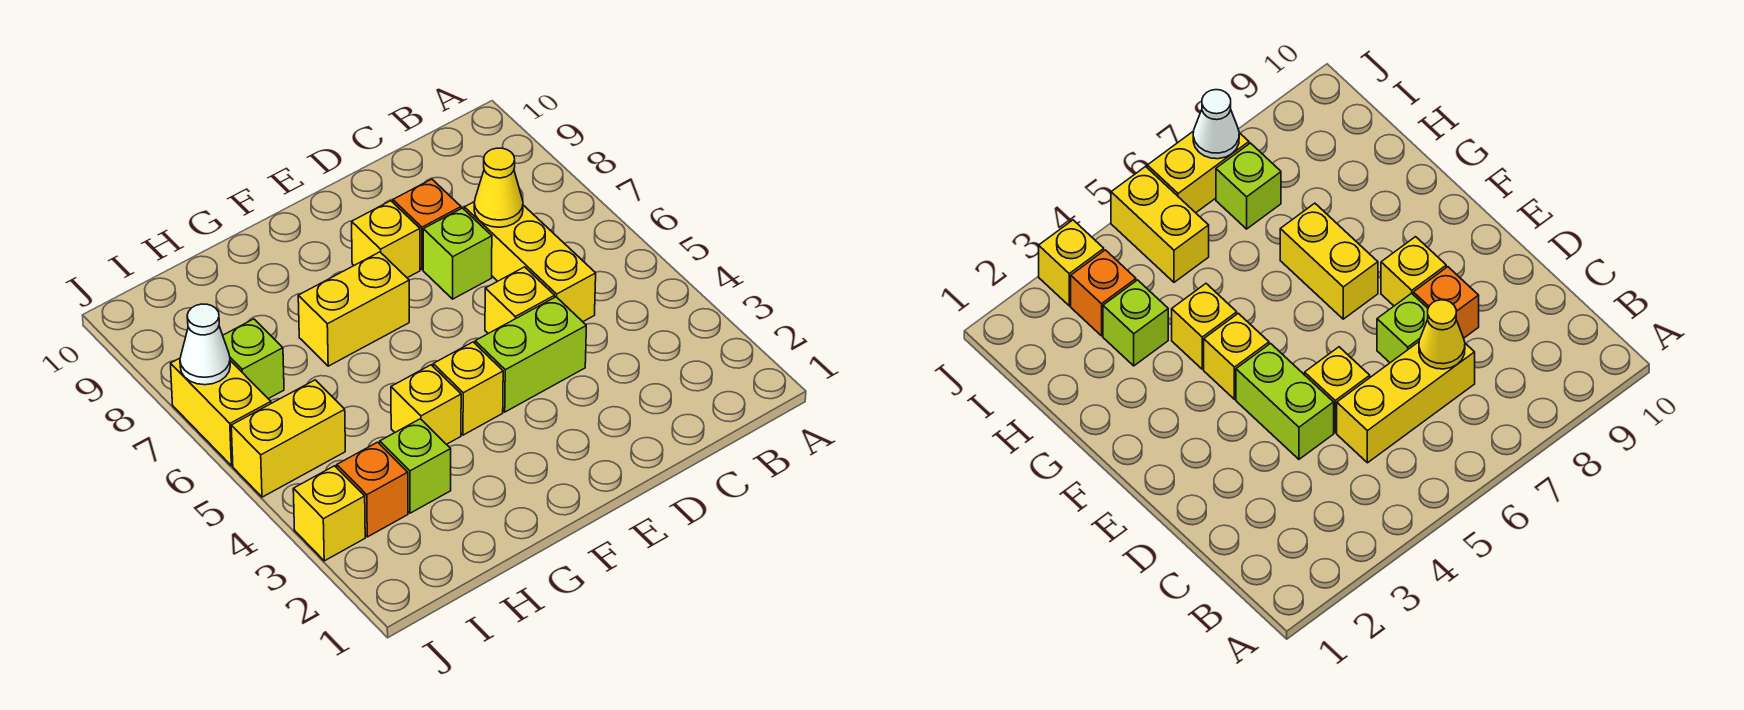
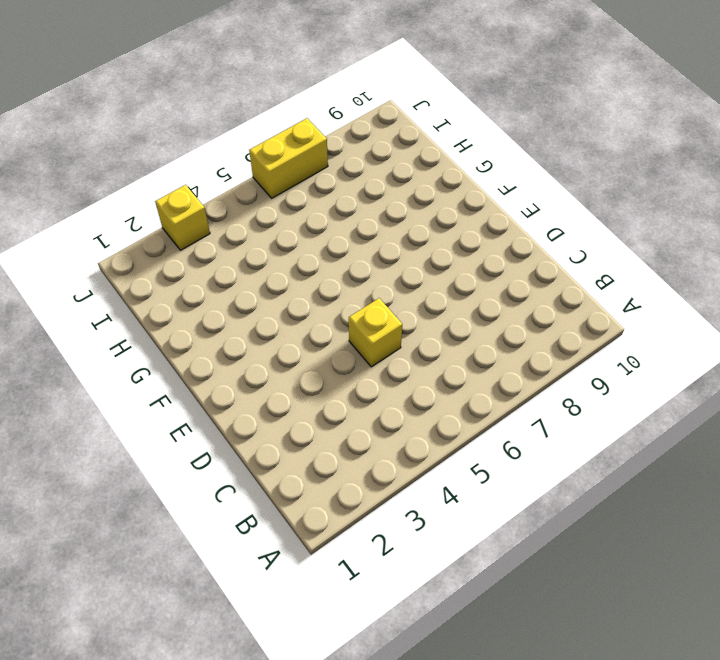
none -> yellow brick C5:C7 level 1
none -> lime brick D4:E4 level 1
none -> lime brick D7 level 1

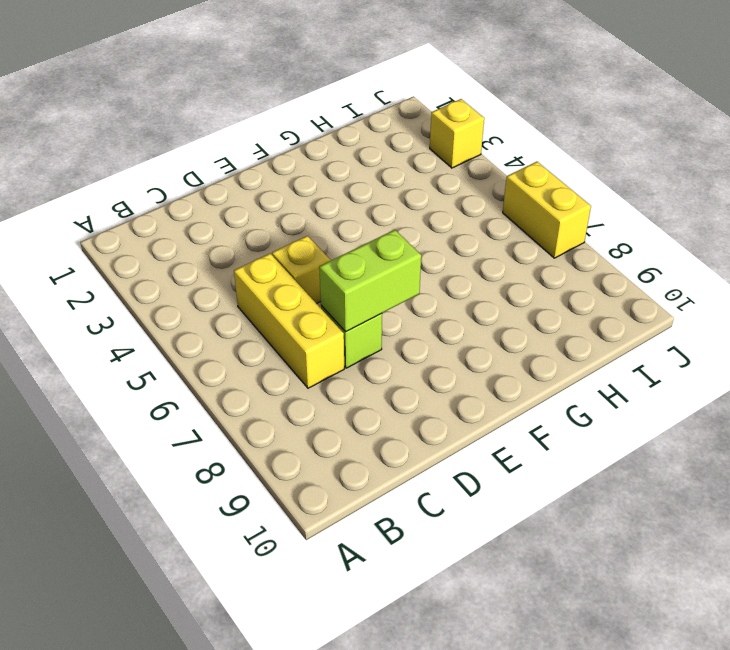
lime brick D7:E7 level 2 -> lime brick D4:E4 level 1
none -> orange brick D8 level 1
none -> yellow brick E8 level 1
none -> yellow brick F4 level 1

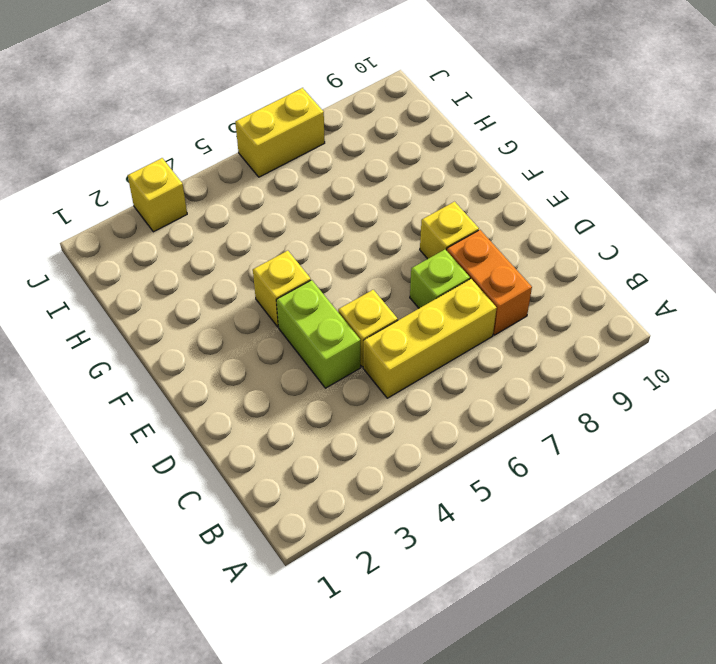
orange brick C8:D8 level 1 -> orange brick D8 level 1
none -> yellow brick F7:G7 level 1
none -> yellow brick G4 level 1
none -> lime brick H3 level 1

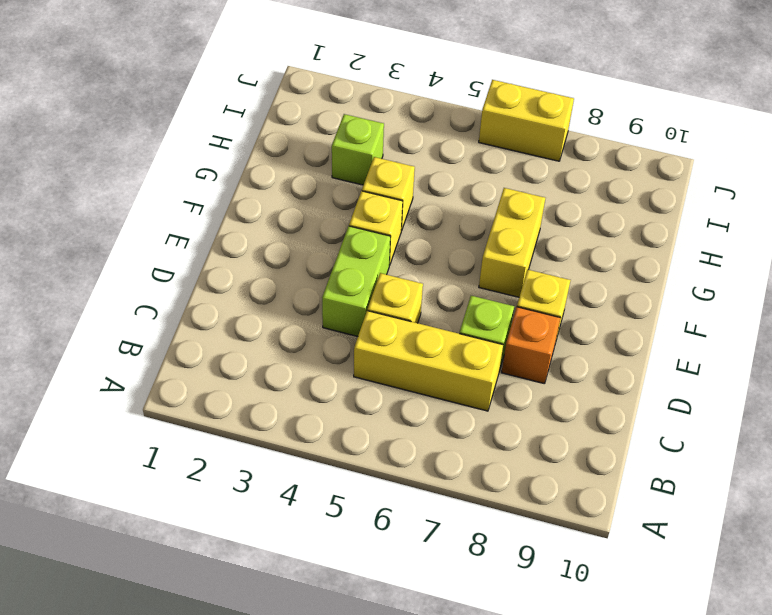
none -> orange brick I3 level 1
none -> yellow brick I5:J5 level 1
none -> lime brick I7 level 1

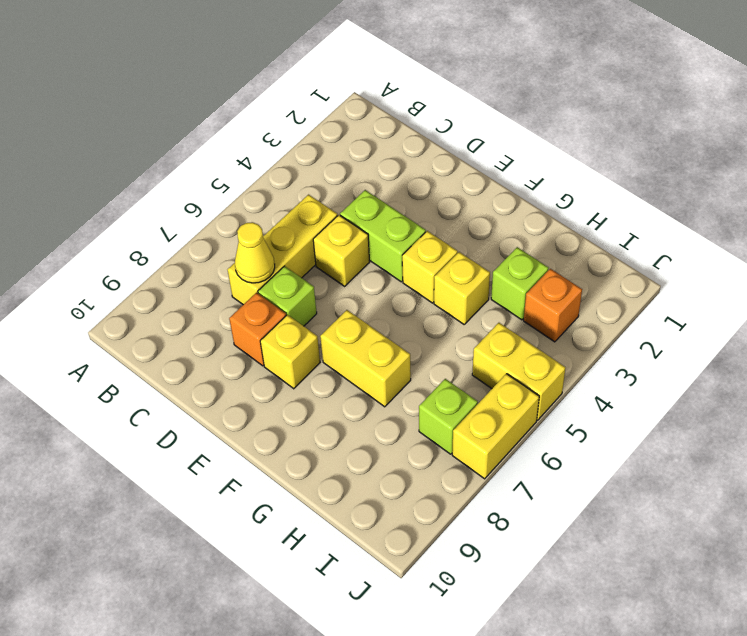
none -> yellow brick J3 level 1
none -> white cone J7 level 2

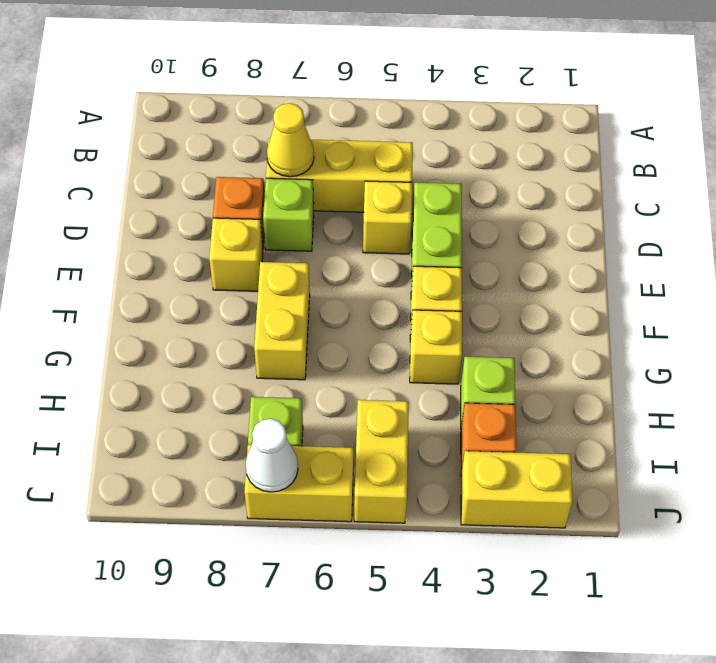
yellow brick J2:J3 level 1 -> yellow brick J3 level 1

